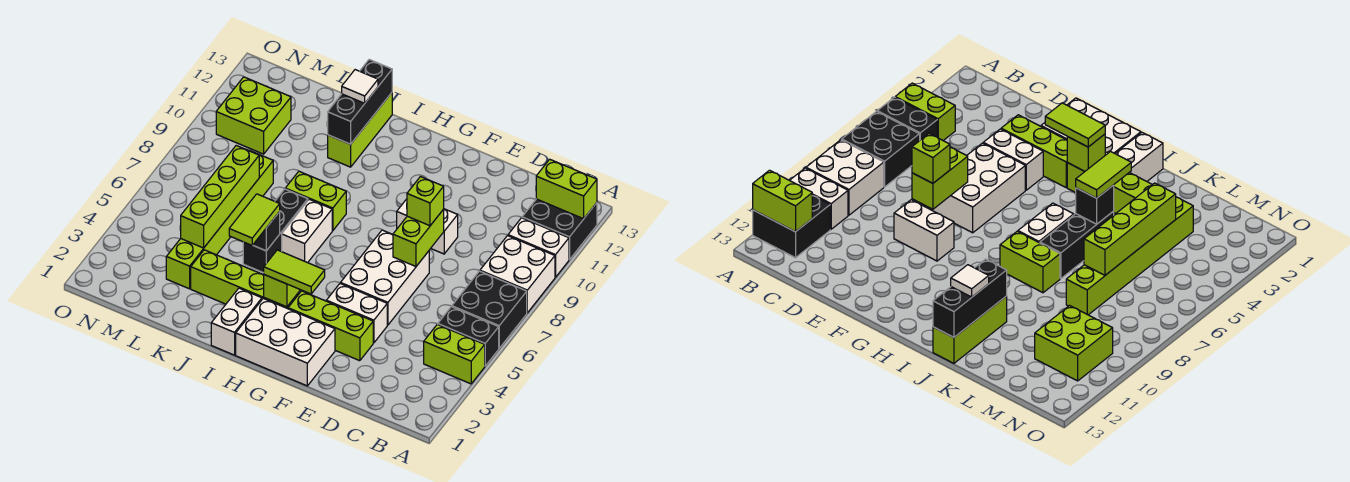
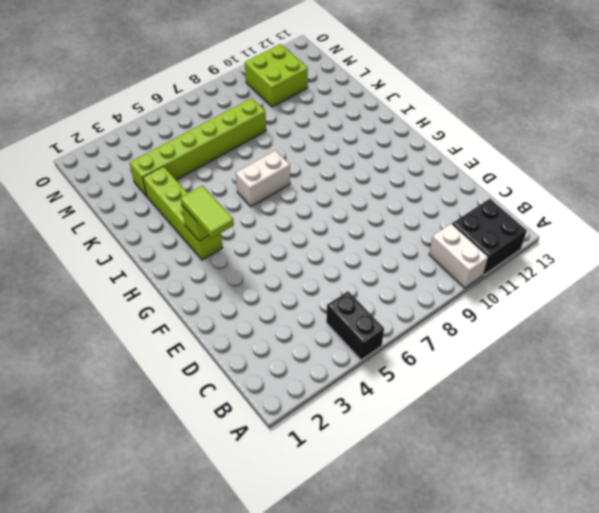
none -> lime brick A4:B4 level 1
none -> black brick A6:B7 level 1
none -> white brick A8:B9 level 1

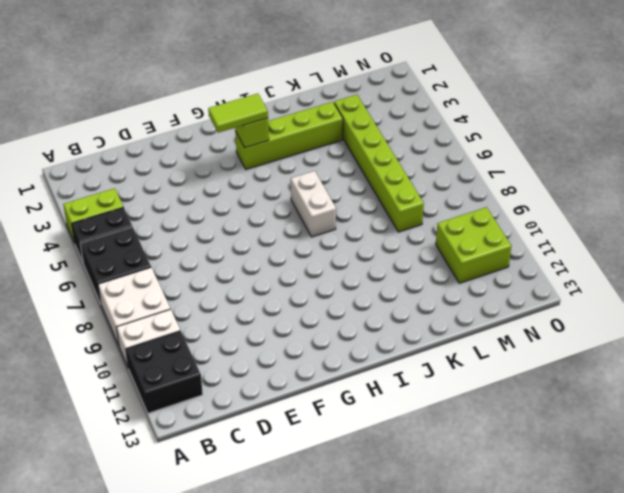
none -> lime brick E3:G3 level 1
none -> white brick E4:F4 level 1
none -> white brick E5:F7 level 1

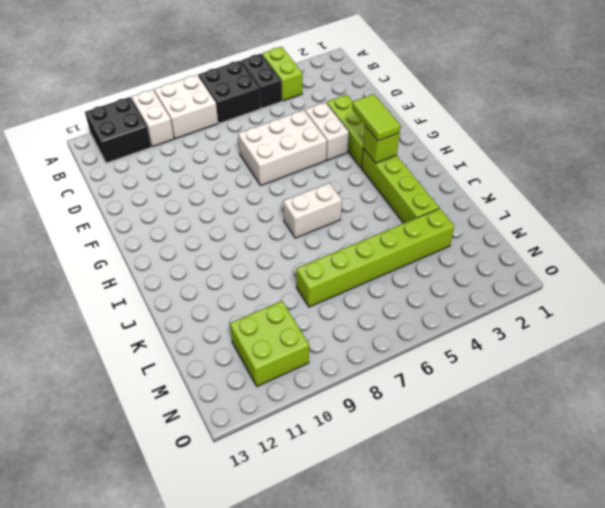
none -> white brick E9:F9 level 1
none -> white brick F1:H2 level 1
none -> white brick I1:I2 level 1

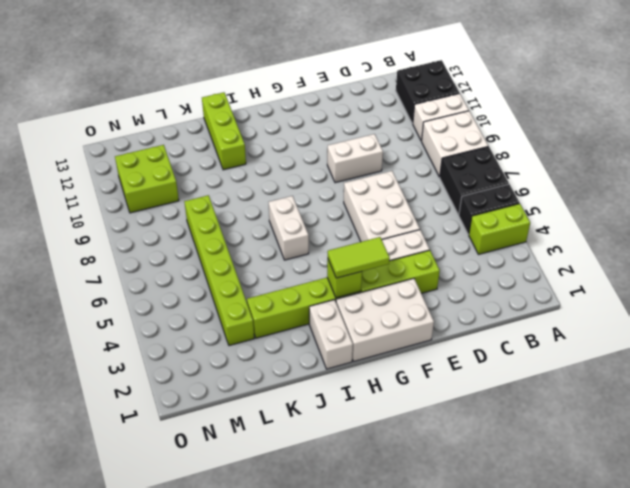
none -> lime brick I8:J8 level 1
none -> black brick J5:J7 level 1
none -> lime brick A12:B12 level 2

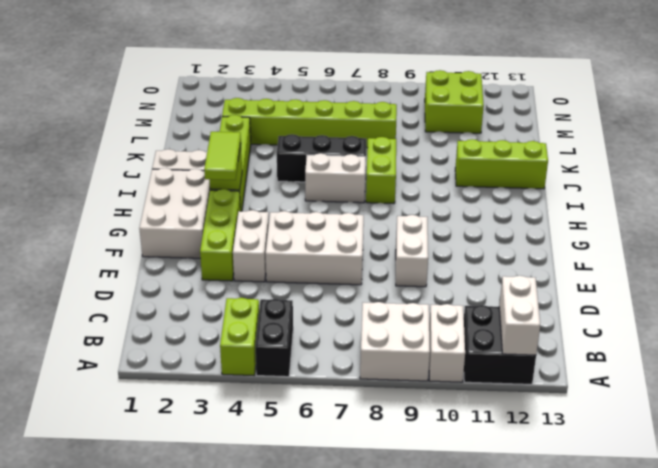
white brick A12:B12 level 2 -> lime brick A12:B12 level 2
none -> black brick A6:B7 level 1
none -> lime brick E7:E8 level 2
none -> black brick J5 level 2

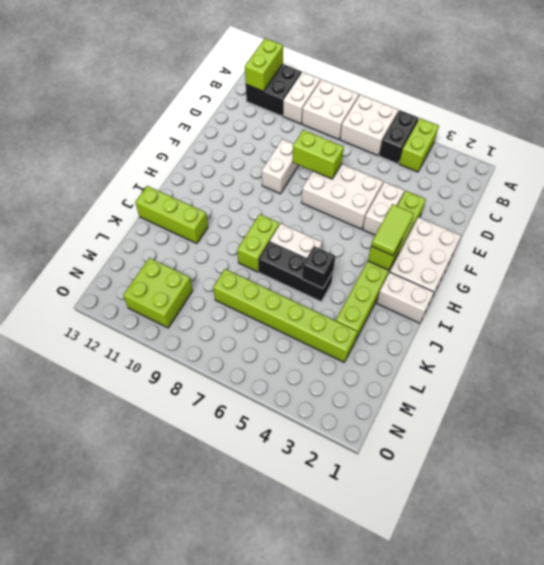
white brick A6:B7 level 1 -> black brick A6:B7 level 1
none -> black brick J11:J13 level 2
none -> lime brick L4:L7 level 2
none -> lime brick E8 level 3

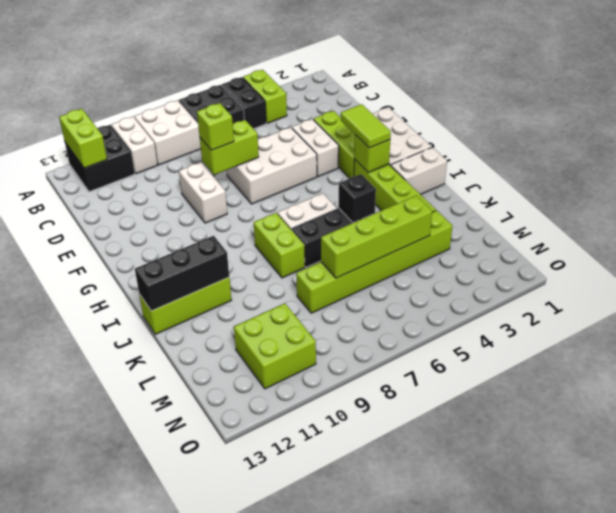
none -> lime tile J4:J5 level 3
none -> white tile J12 level 3

